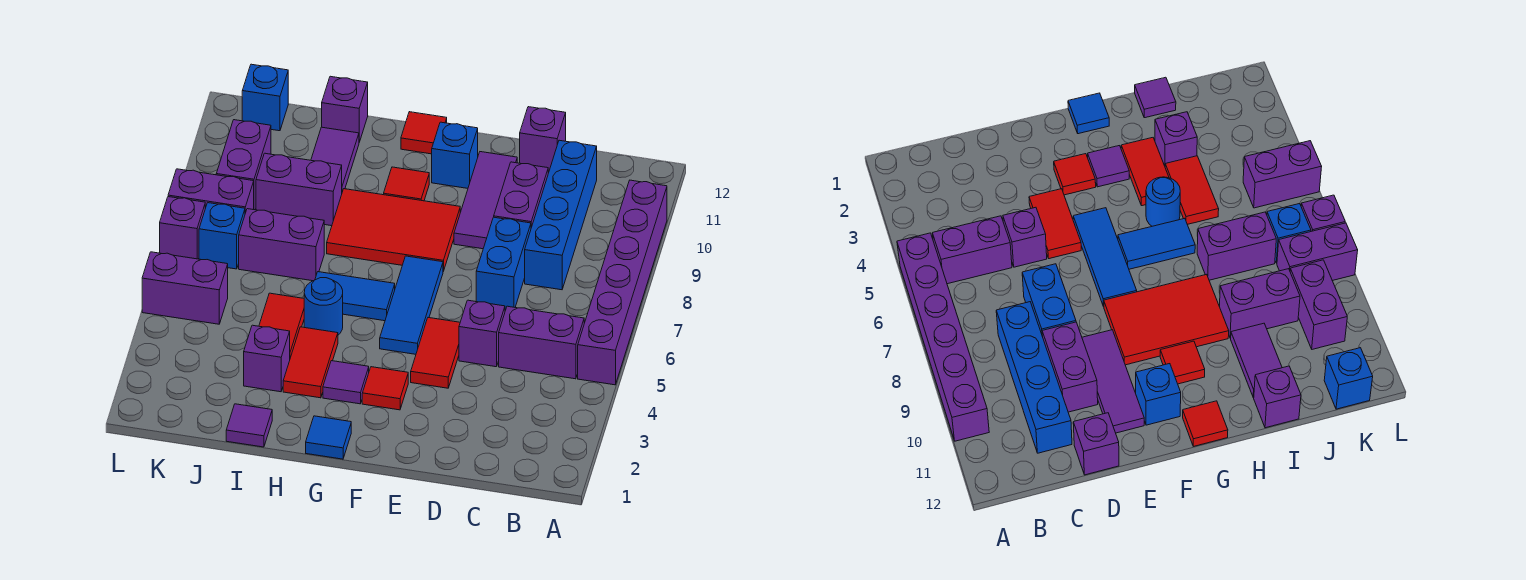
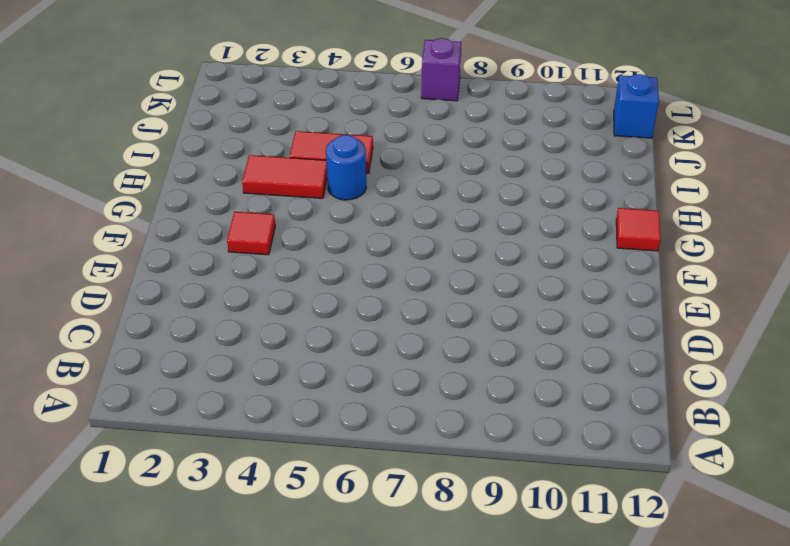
none -> purple brick A5:A10 level 1
none -> purple brick B5:C5 level 1
none -> blue brick C8:C11 level 1
none -> purple brick D5 level 1

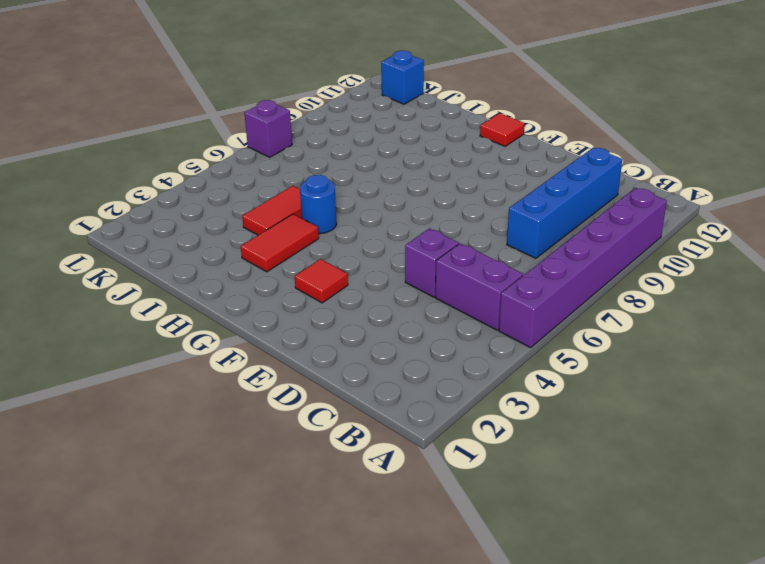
none -> blue brick D7:D8 level 1
none -> purple brick D9:D10 level 1
none -> purple brick D12 level 1
none -> red tile E4:E5 level 1

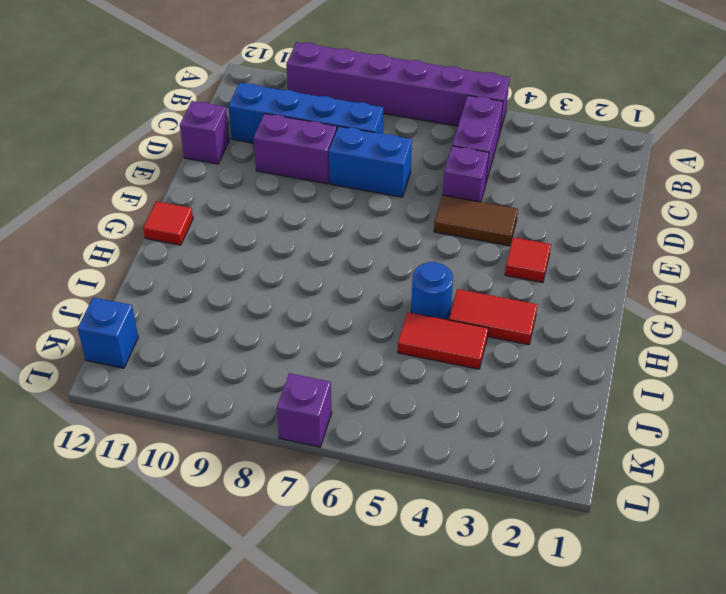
brown tile E4:E5 level 1 -> red tile E4:E5 level 1
none -> purple tile E9:E11 level 1
none -> blue tile F5:F7 level 1
none -> red tile F8:H9 level 1
none -> blue brick F11 level 1

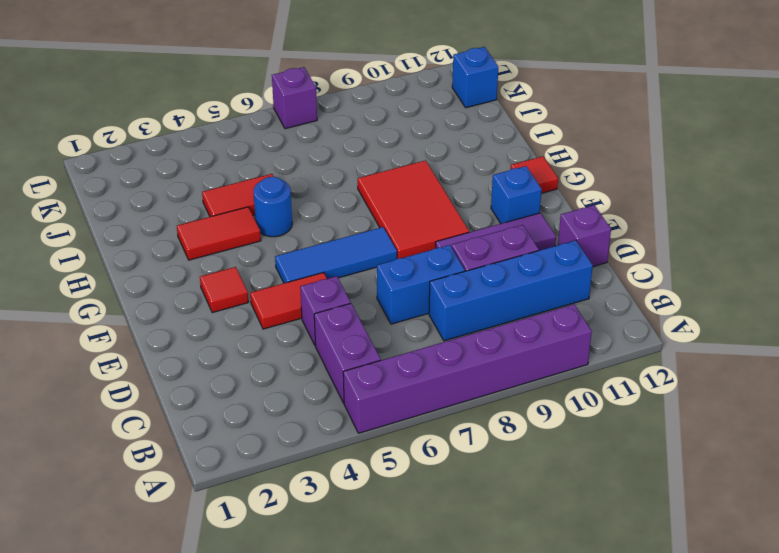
none -> blue tile G1 level 1
none -> purple tile G3 level 1
none -> blue tile G6:H6 level 1
none -> red tile G10 level 1

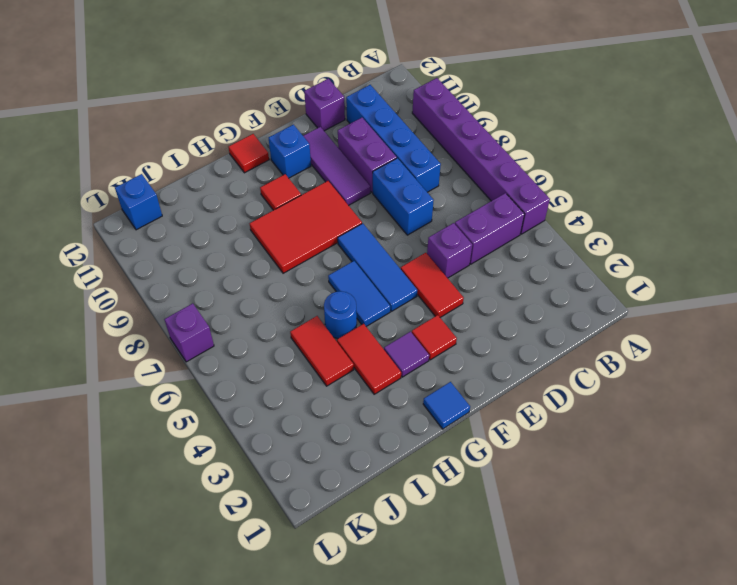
blue tile G5:G6 level 1 -> blue tile G6:H6 level 1
none -> purple tile I1 level 1
none -> purple brick I3 level 1
none -> purple brick I7:J7 level 1
none -> purple brick I9:J9 level 1

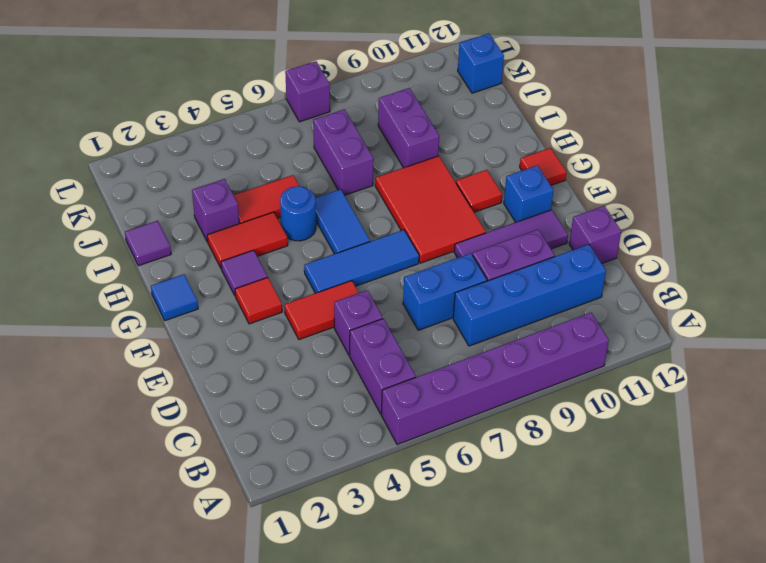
none -> purple tile I10:I11 level 1
none -> purple brick I12 level 1
none -> purple brick K5:L5 level 1
none -> blue brick K7 level 1

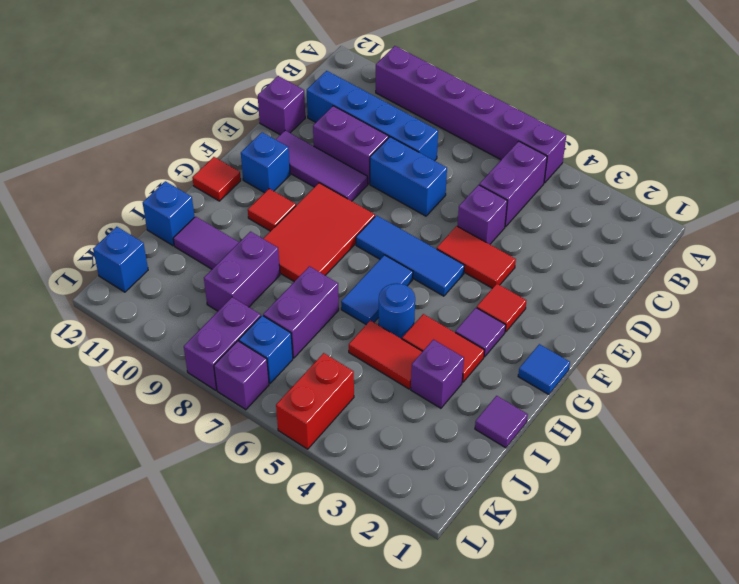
blue brick I12 level 1 -> purple brick I12 level 1
red brick K5:L5 level 1 -> purple brick K5:L5 level 1
none -> purple brick K9:K10 level 1

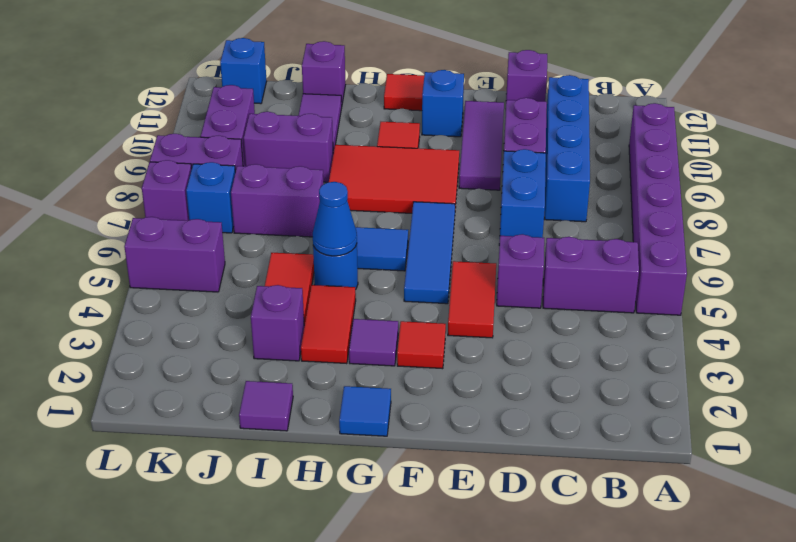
blue cone H5 level 2 -> none

